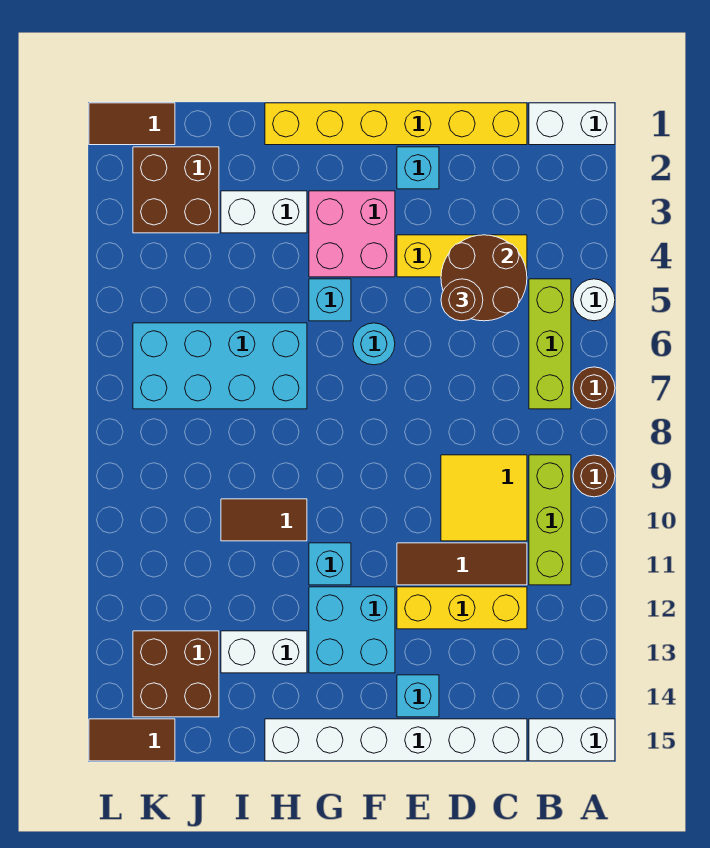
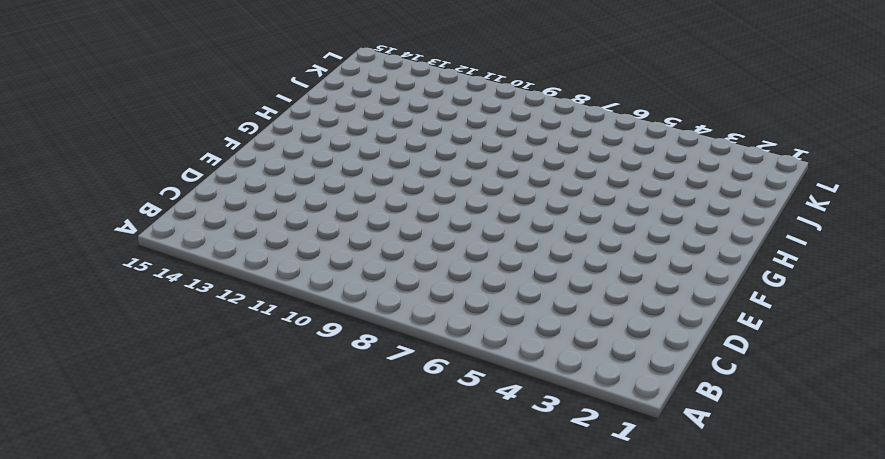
none -> white brick A1:B1 level 1
none -> white round brick A5 level 1
none -> brown round brick A7 level 1
none -> brown round brick A9 level 1

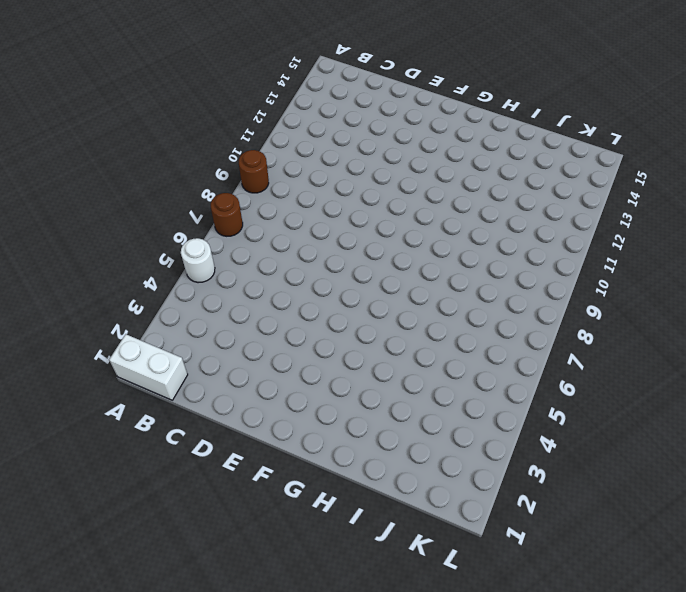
none -> white brick A15:B15 level 1
none -> lime brick B5:B7 level 1
none -> lime brick B9:B11 level 1
none -> yellow brick C1:H1 level 1

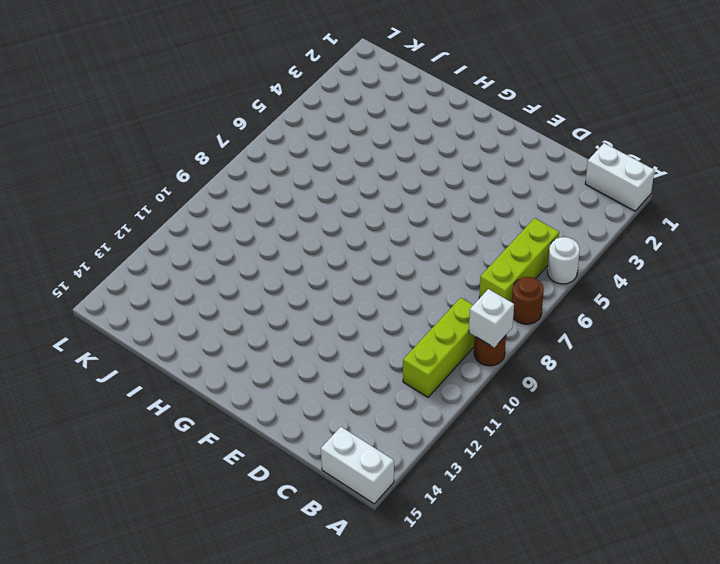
white brick A9 level 2 -> none
none -> yellow brick C1:H1 level 1
none -> yellow brick C4:E4 level 1
none -> yellow tile C9:D10 level 1
none -> brown tile C11:E11 level 1

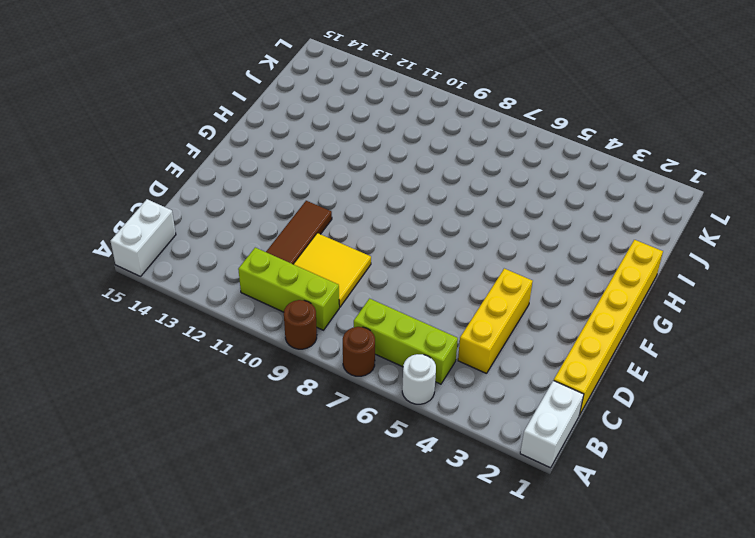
none -> yellow brick C12:E12 level 1
none -> white brick C15:H15 level 1
none -> cyan brick E2 level 1
none -> cyan brick E14 level 1

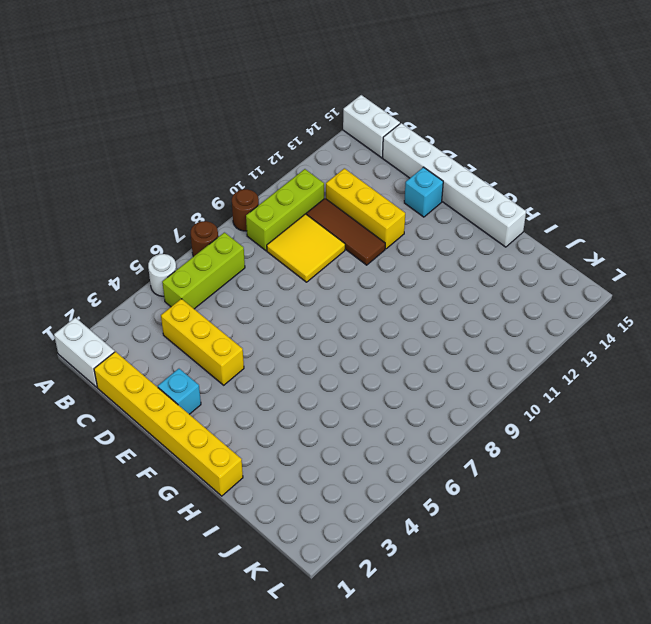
none -> pink brick F3:G4 level 1
none -> cyan round brick F6 level 1
none -> cyan brick F12:G13 level 1
none -> cyan brick G5 level 1

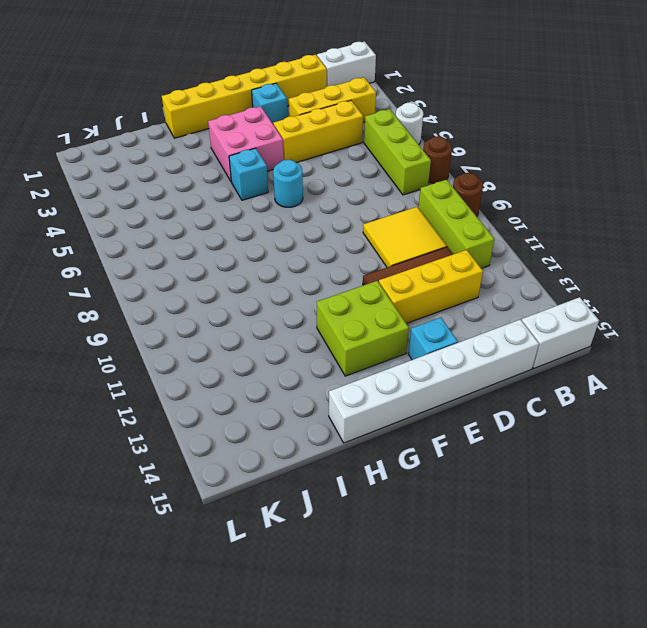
yellow brick B3:D3 level 1 -> none
lime brick F12:G13 level 1 -> cyan brick F12:G13 level 1
none -> cyan brick G11 level 1
none -> white brick H3:I3 level 1
none -> cyan brick H6:K7 level 1
none -> brown tile H10:I10 level 1

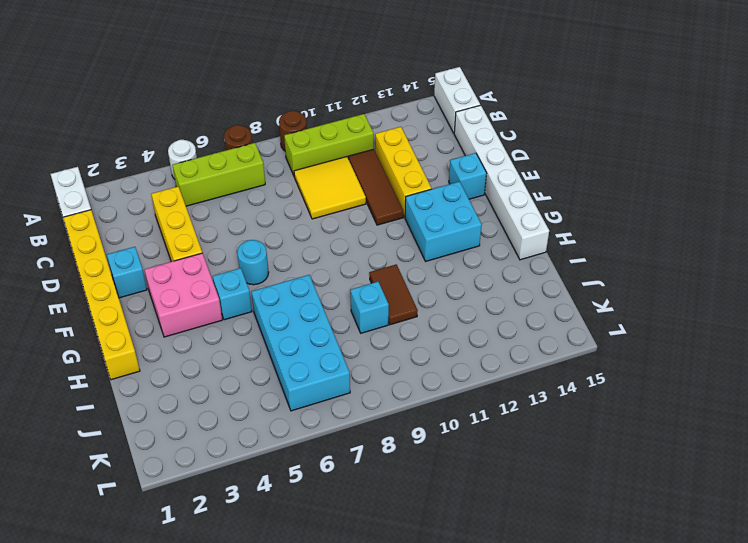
cyan brick I9 level 1 -> cyan brick G11 level 1
none -> white brick H3:I3 level 1
none -> white brick H13:I13 level 1
none -> brown brick J2:K3 level 1
none -> brown brick J13:K14 level 1

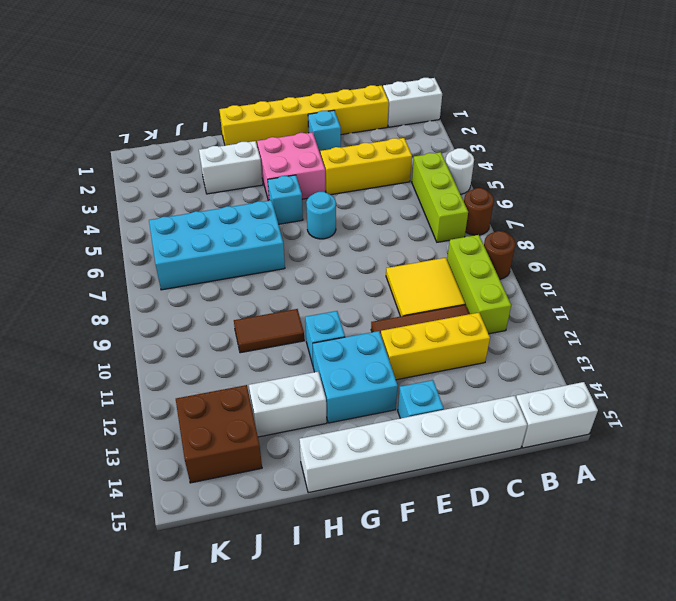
none -> brown brick J2:K3 level 1
none -> brown tile K1:L1 level 1
none -> brown tile K15:L15 level 1
none -> brown round brick C4:D5 level 2

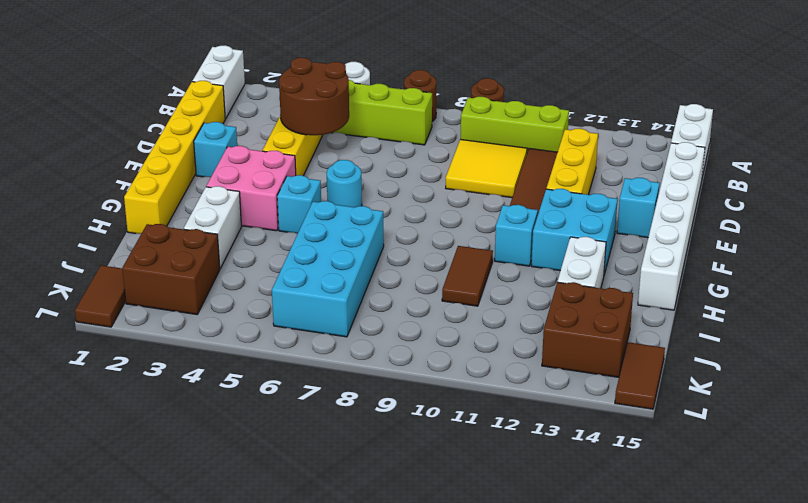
none -> brown round brick D5 level 3

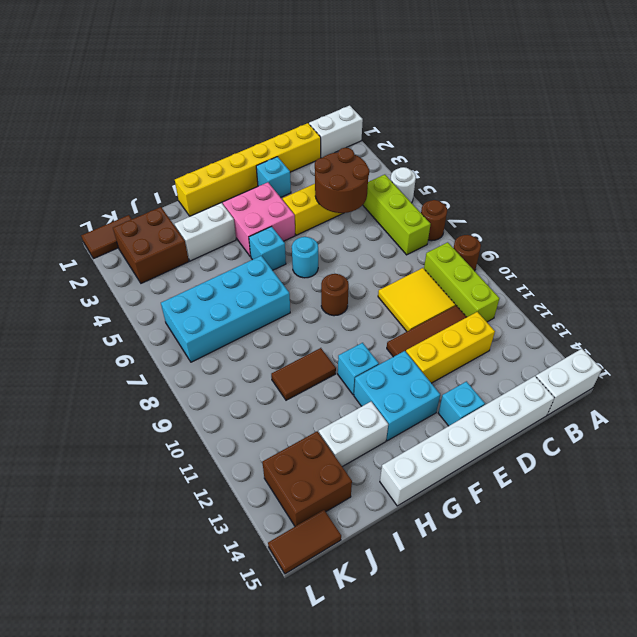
brown round brick F8 level 1 -> brown round brick D5 level 3

